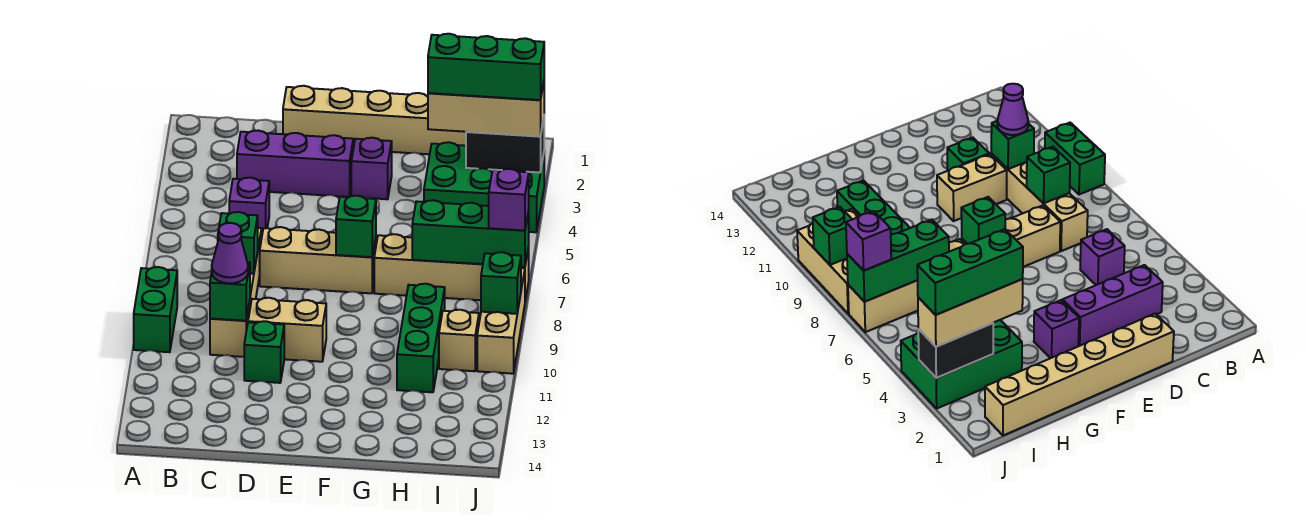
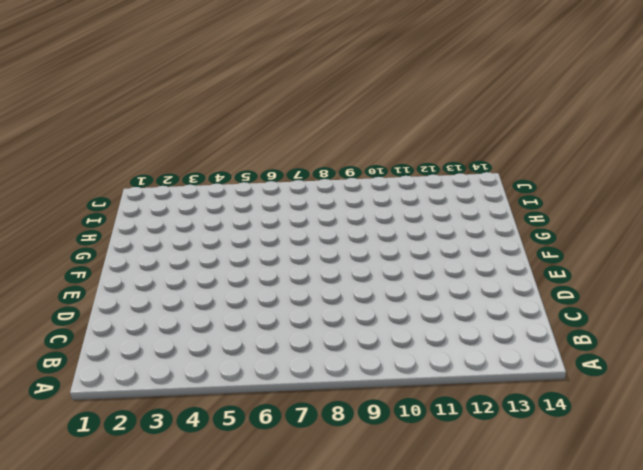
none -> green brick A9:A10 level 1
none -> purple brick C3:E3 level 1
none -> purple brick C5 level 1

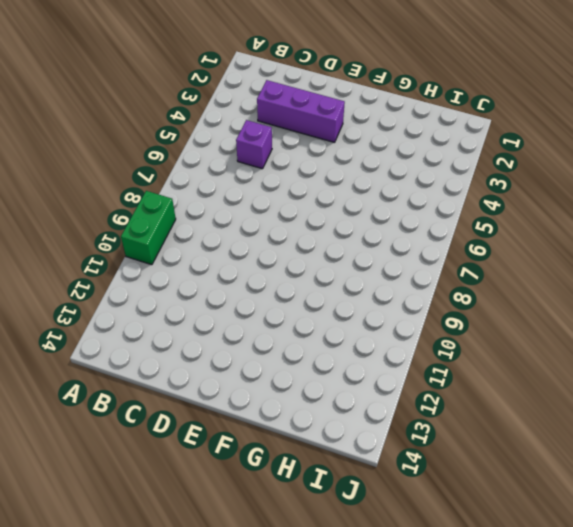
none -> tan brick C7:C10 level 1
none -> tan brick D1:I1 level 1
none -> tan brick D7:F7 level 1

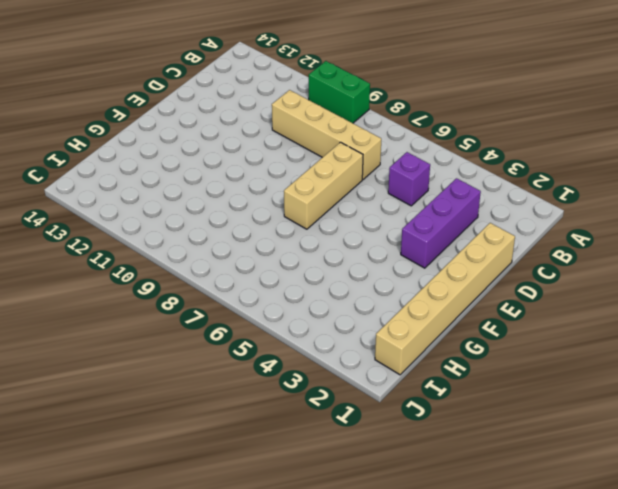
none -> tan brick D10:E10 level 1
none -> green brick D11 level 1
none -> purple brick F3 level 1

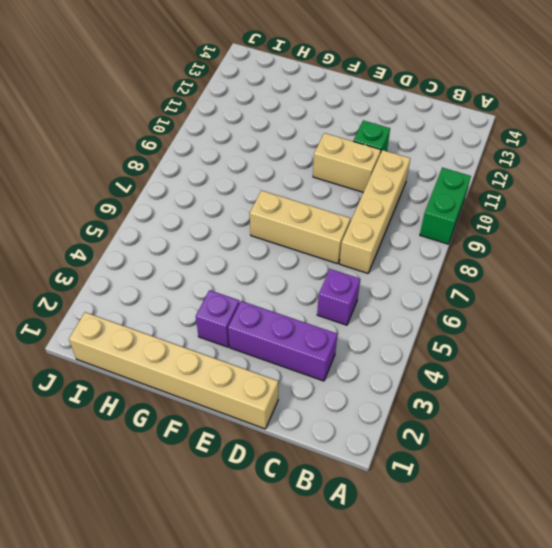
none -> tan brick G7:J7 level 1
none -> green brick H3:J4 level 1
none -> green brick H9:H11 level 1

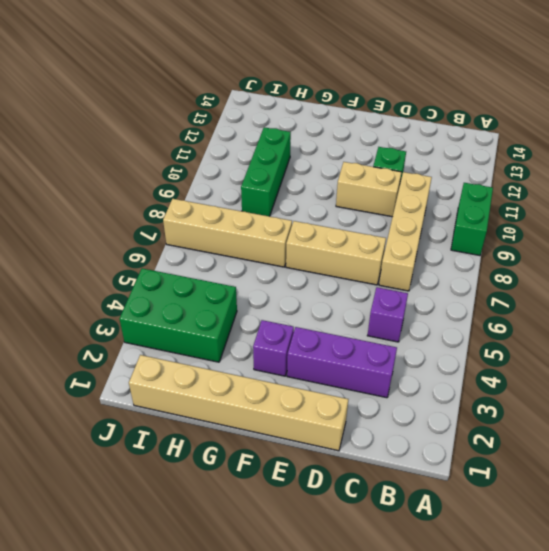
none -> tan brick I10 level 1
none -> tan brick J8:J10 level 1
none -> green brick C8 level 2

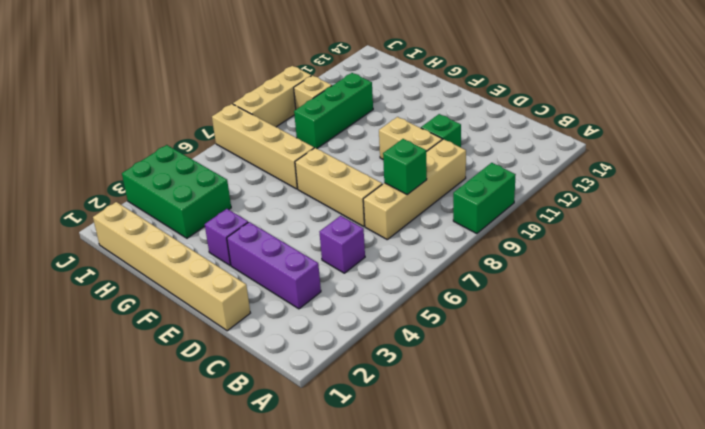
none -> green brick C10 level 2
none -> green brick F7 level 2
none -> green brick H7:J7 level 2

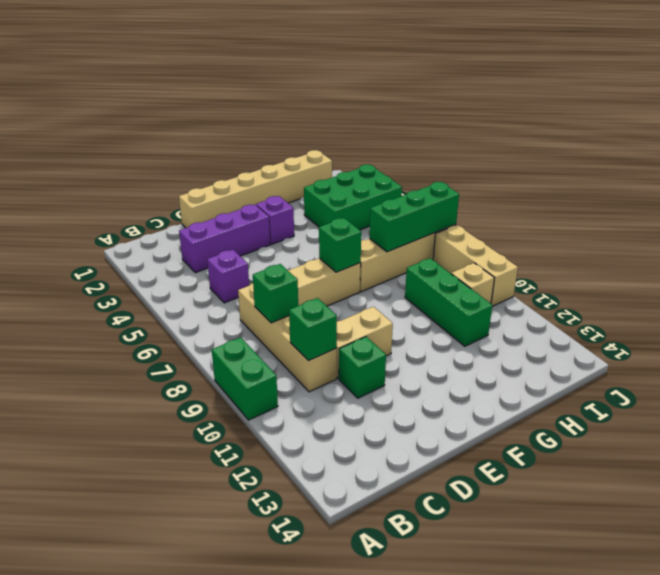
none -> black brick I3:J3 level 2
none -> green brick J9 level 2
none -> purple cone C10 level 3

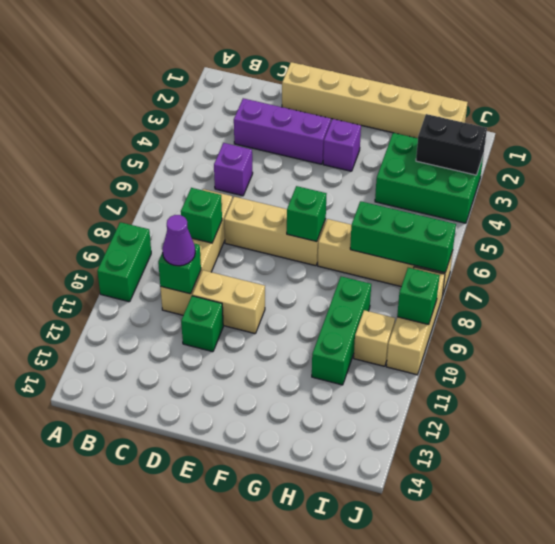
none -> tan brick H3:J3 level 3
none -> purple brick J7 level 3
none -> green brick H3:J3 level 4

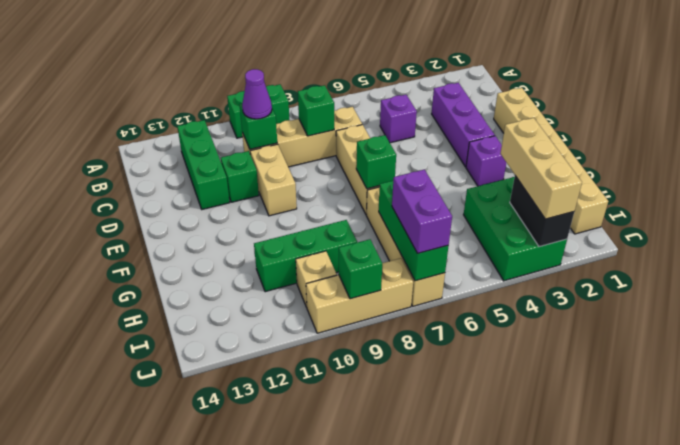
green brick B12:D12 level 1 -> green brick H3:J3 level 4
purple brick I7:J7 level 3 -> purple brick J7 level 3

